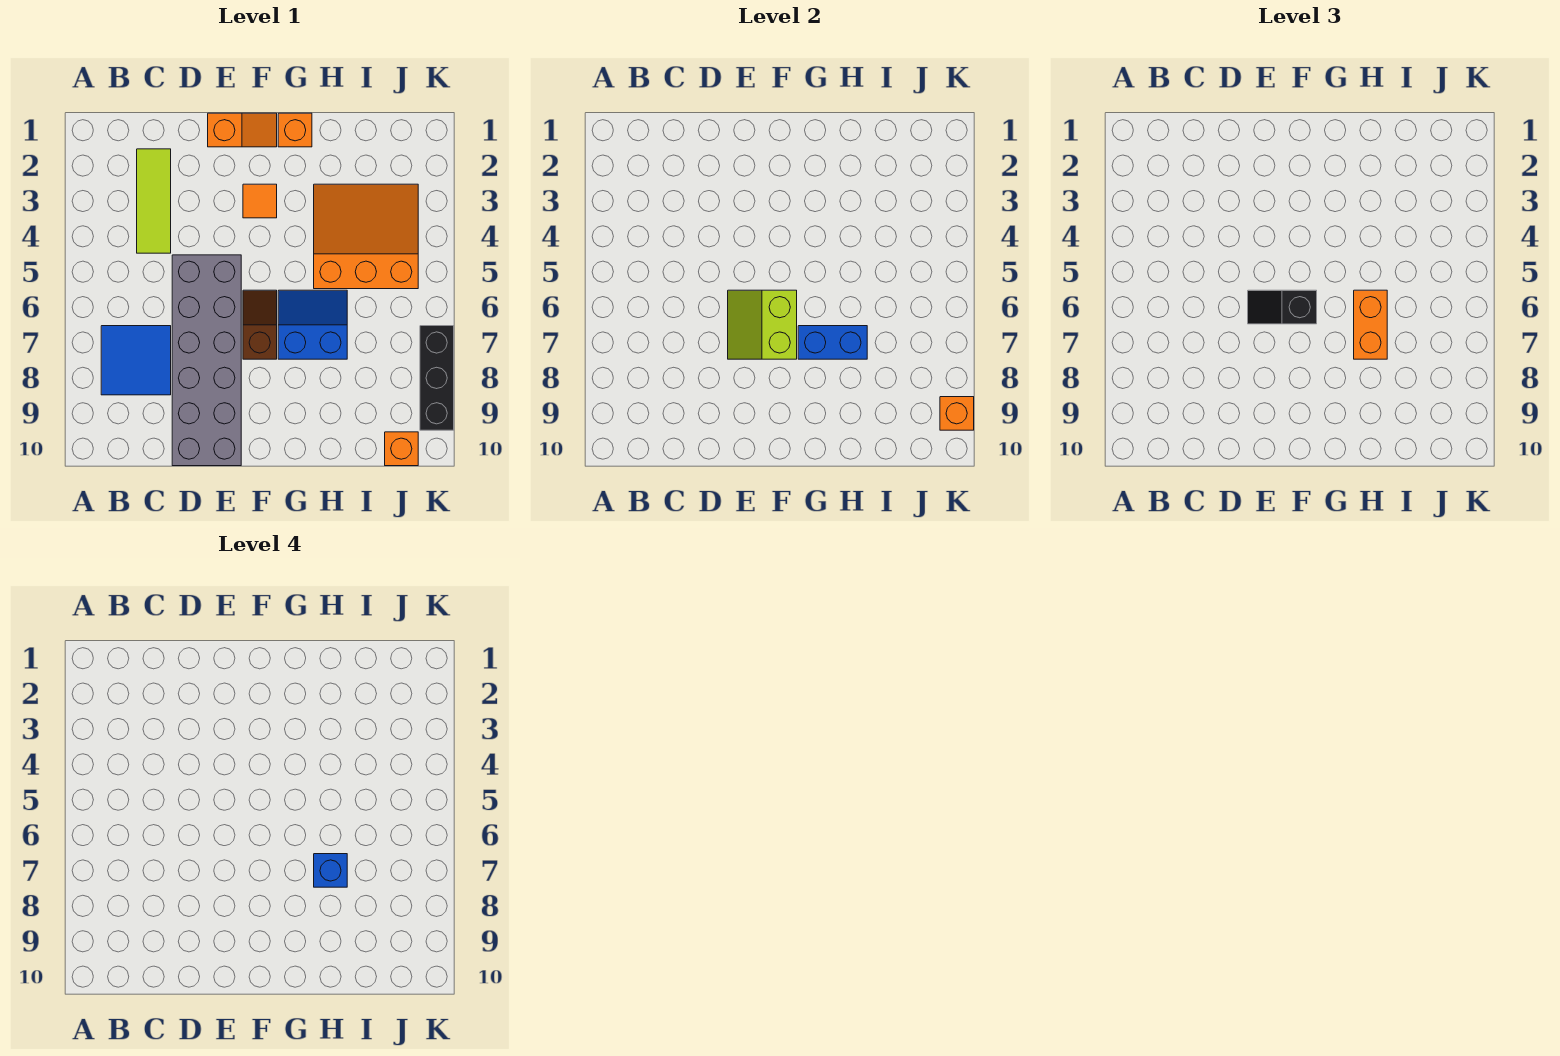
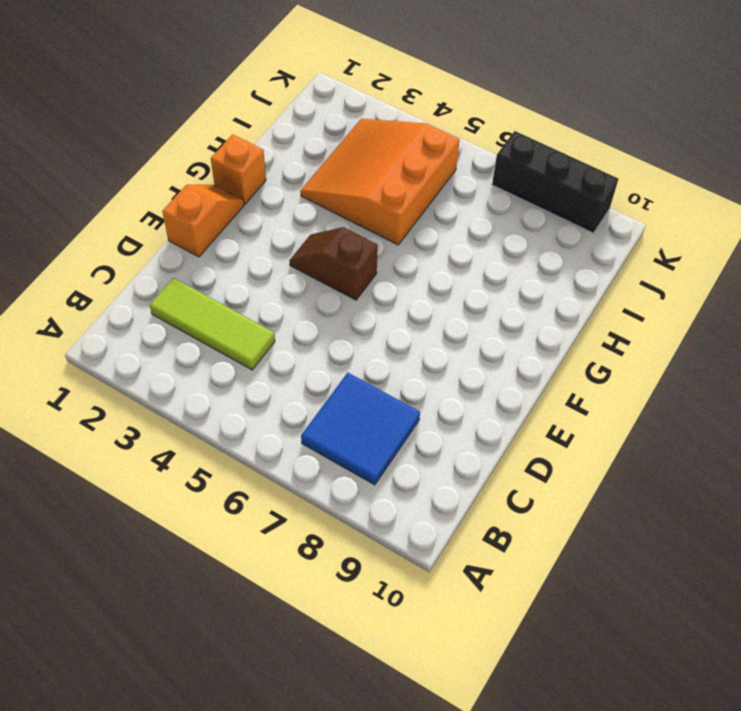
brown slope F4:F5 level 1 top 5 -> brown slope F6:F7 level 1 top 7
none -> grey brick D5:E10 level 1
none -> orange tile F3 level 1
none -> blue slope G6:H7 level 1 top 7

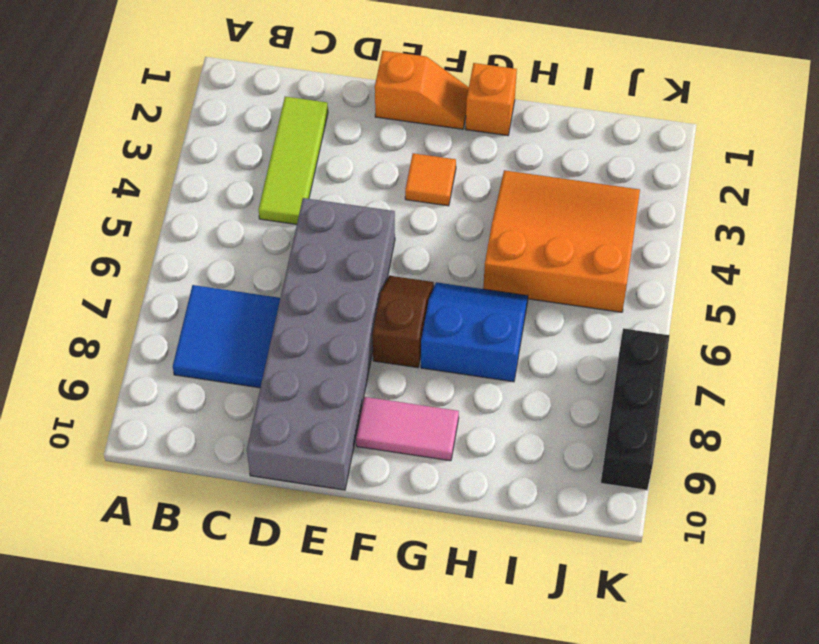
pink tile F9:G9 level 1 -> none
none -> orange brick J10 level 1
none -> lime slope E6:F7 level 2 top F
none -> blue brick G7:H7 level 2

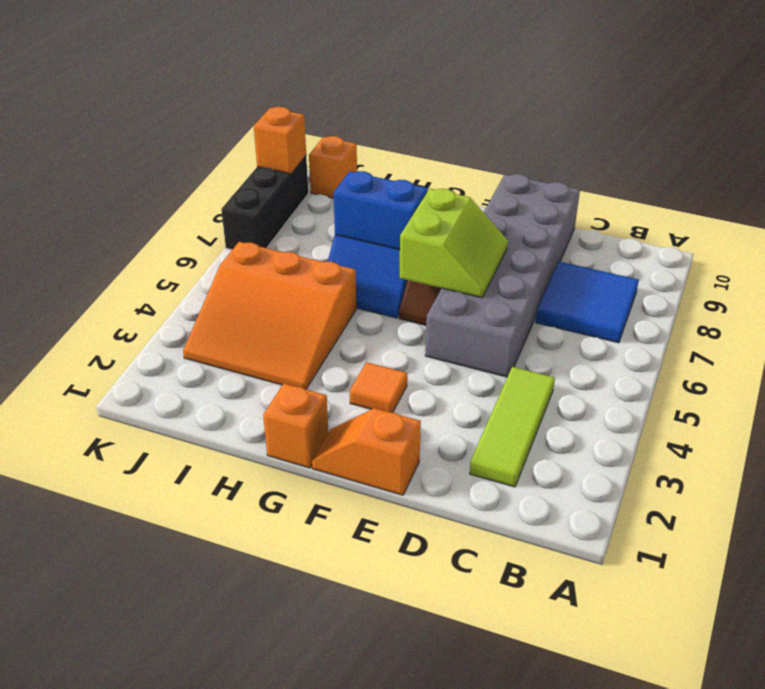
none -> black slope E6:F6 level 3 top F
none -> orange brick H6:H7 level 3
none -> blue brick H7 level 4

